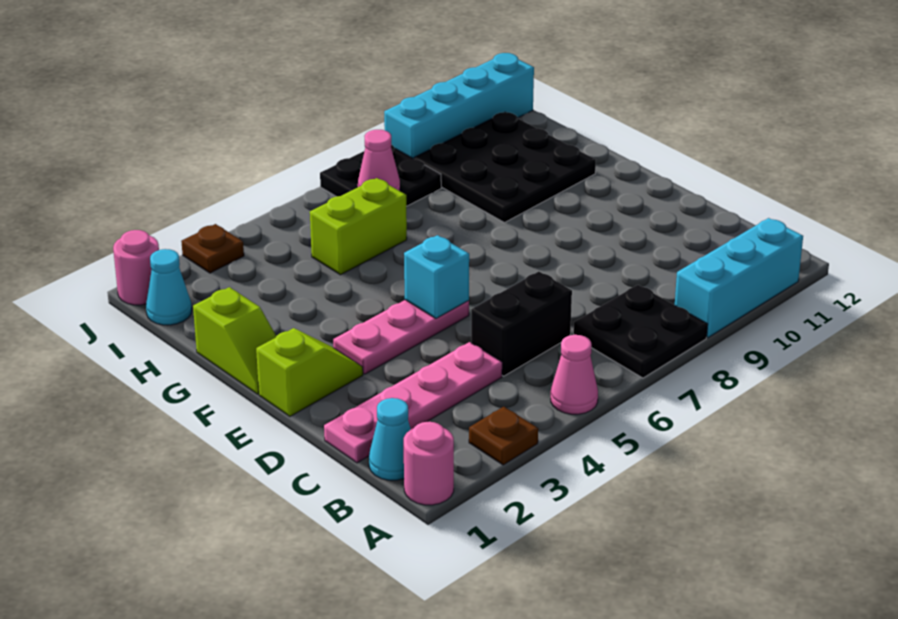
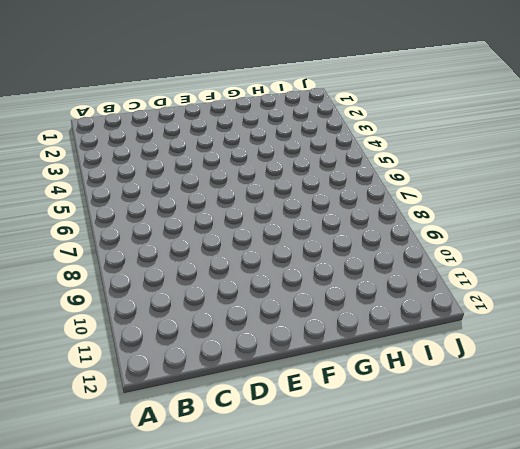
none -> pink round brick A1 level 1
none -> brown plate A3 level 1
none -> pink cone A5 level 1

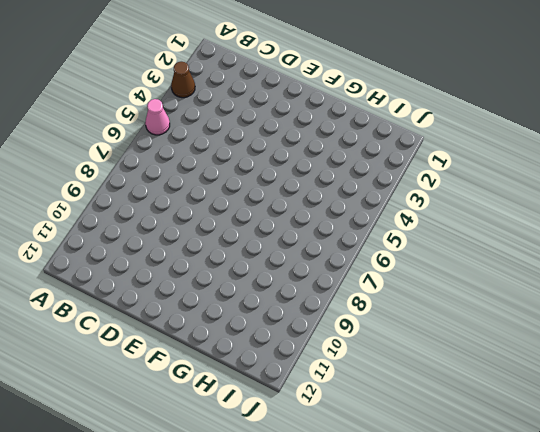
brown cone A3 level 1 -> brown plate A3 level 1
none -> pink round brick A1 level 1
none -> black plate A7:B8 level 1
none -> cyan brick A9:A11 level 1

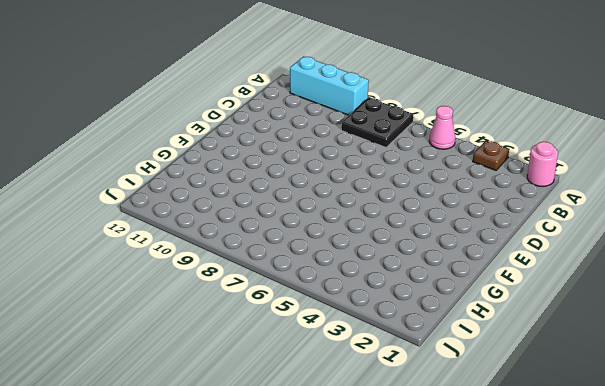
none -> cyan cone B1 level 1
none -> pink plate C1:C4 level 1
none -> black brick C5:C6 level 1

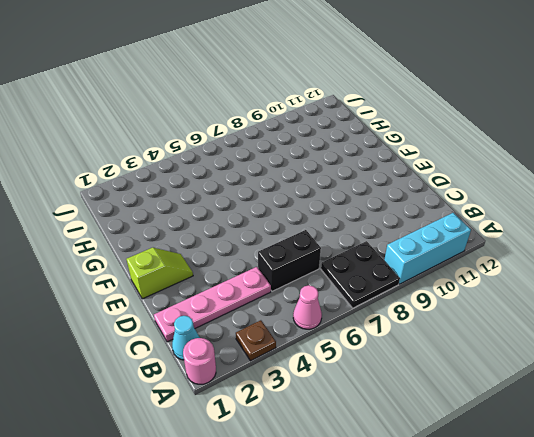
none -> pink plate E3:E5 level 1
none -> lime slope F1:G1 level 1 top G
none -> black plate G9:I11 level 1

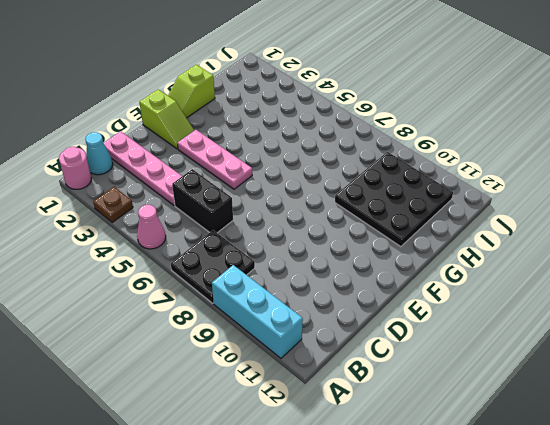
none -> lime brick H5:H6 level 1
none -> cyan cone I1 level 1
none -> black plate I7:J8 level 1

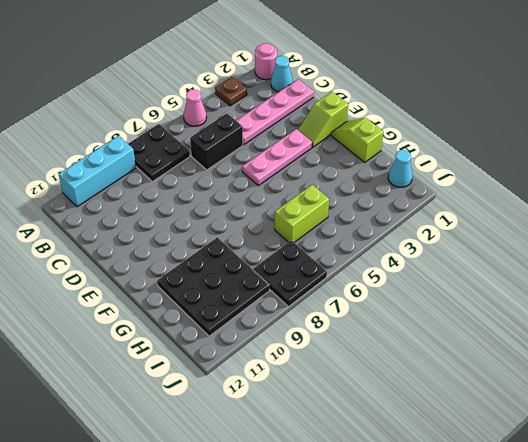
none -> pink round brick J1 level 1
none -> brown plate J3 level 1
none -> cyan brick J9:J12 level 1

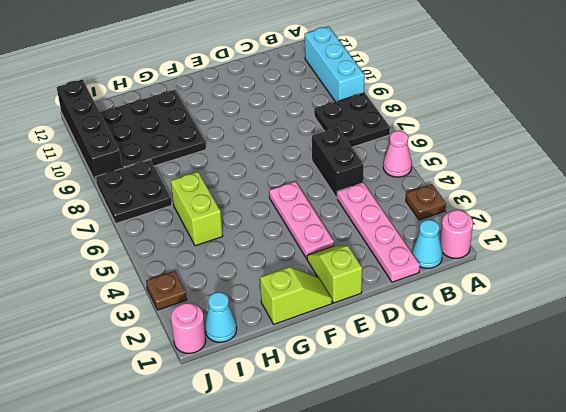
black brick J9:J12 level 1 -> cyan brick J9:J12 level 1
none -> cyan brick E5 level 2
none -> pink cone I7 level 2

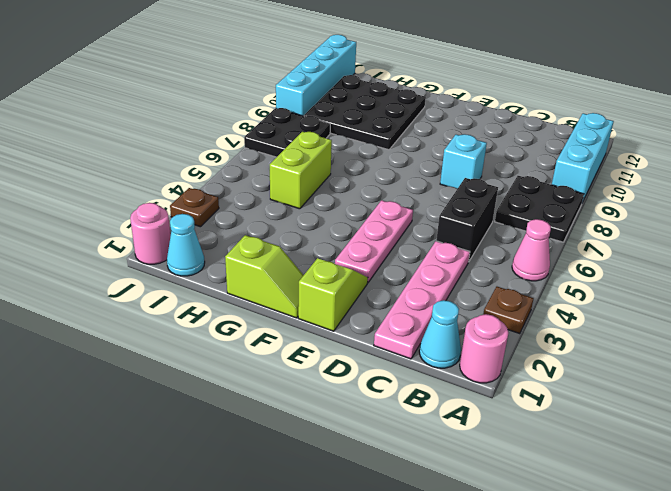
cyan brick D8 level 1 -> cyan brick E5 level 2
none -> pink cone I7 level 2

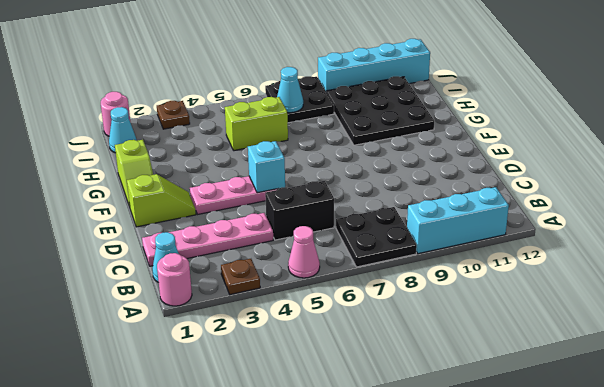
cyan cone I7 level 2 -> pink cone I7 level 2

